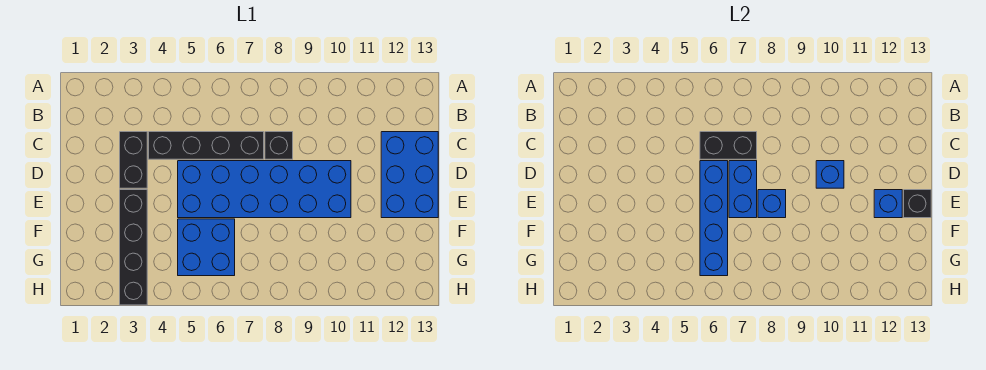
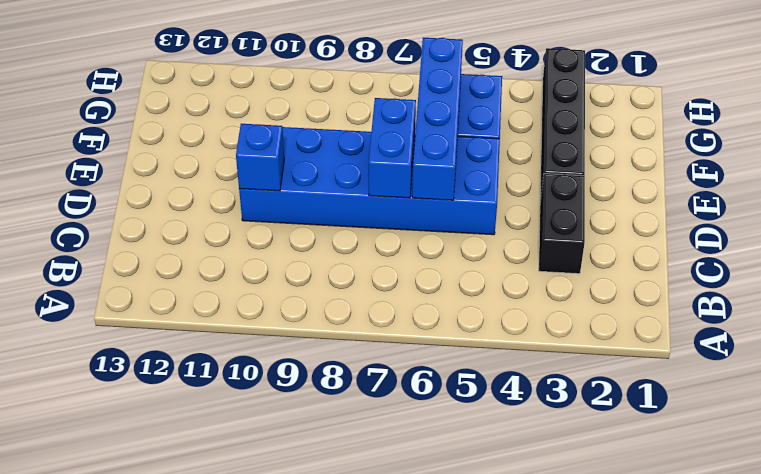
none -> black brick C4:C7 level 1
none -> black brick C8 level 1
none -> blue brick C12:E13 level 1

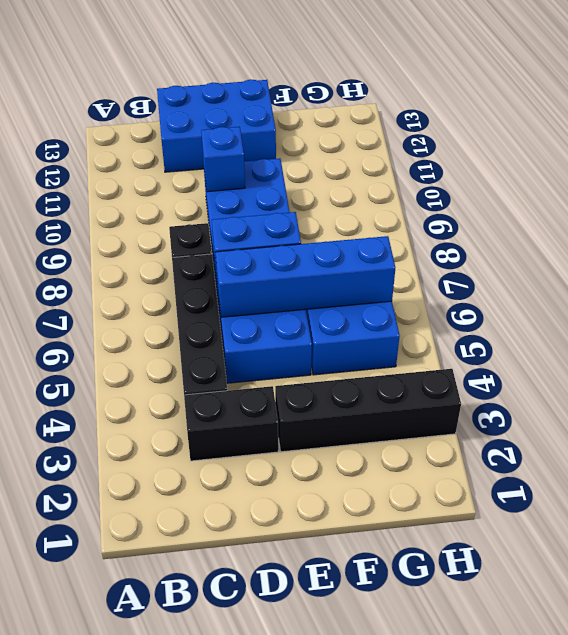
none -> black brick C6:C7 level 2
none -> blue brick E8 level 2
none -> blue brick E12 level 2

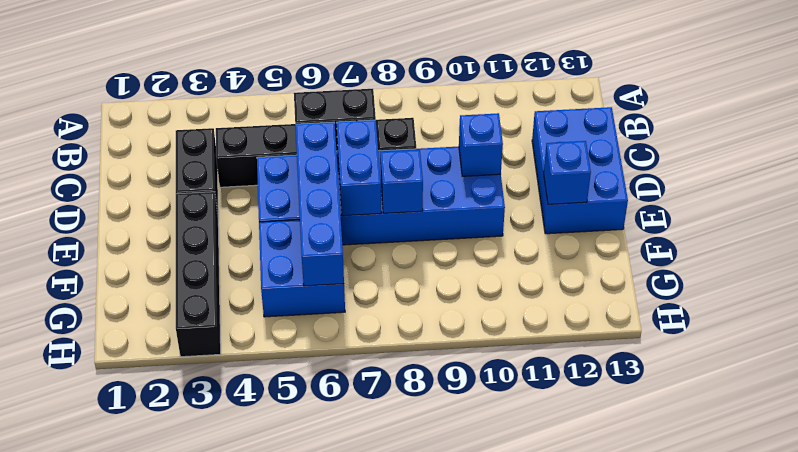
none -> black brick E13 level 2

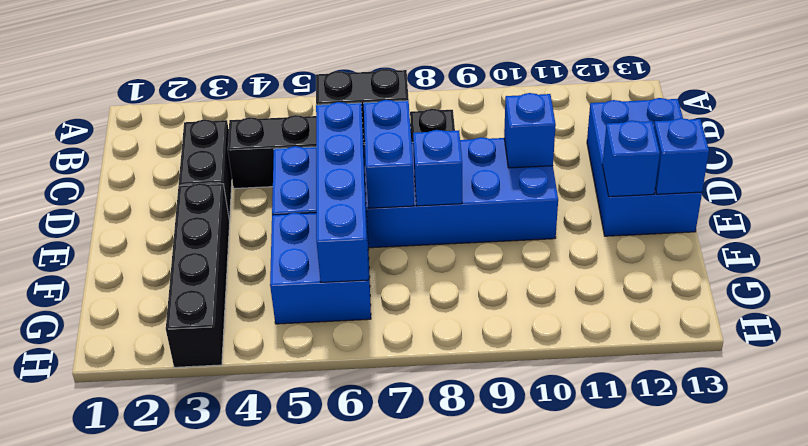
blue brick E13 level 2 -> black brick E13 level 2

